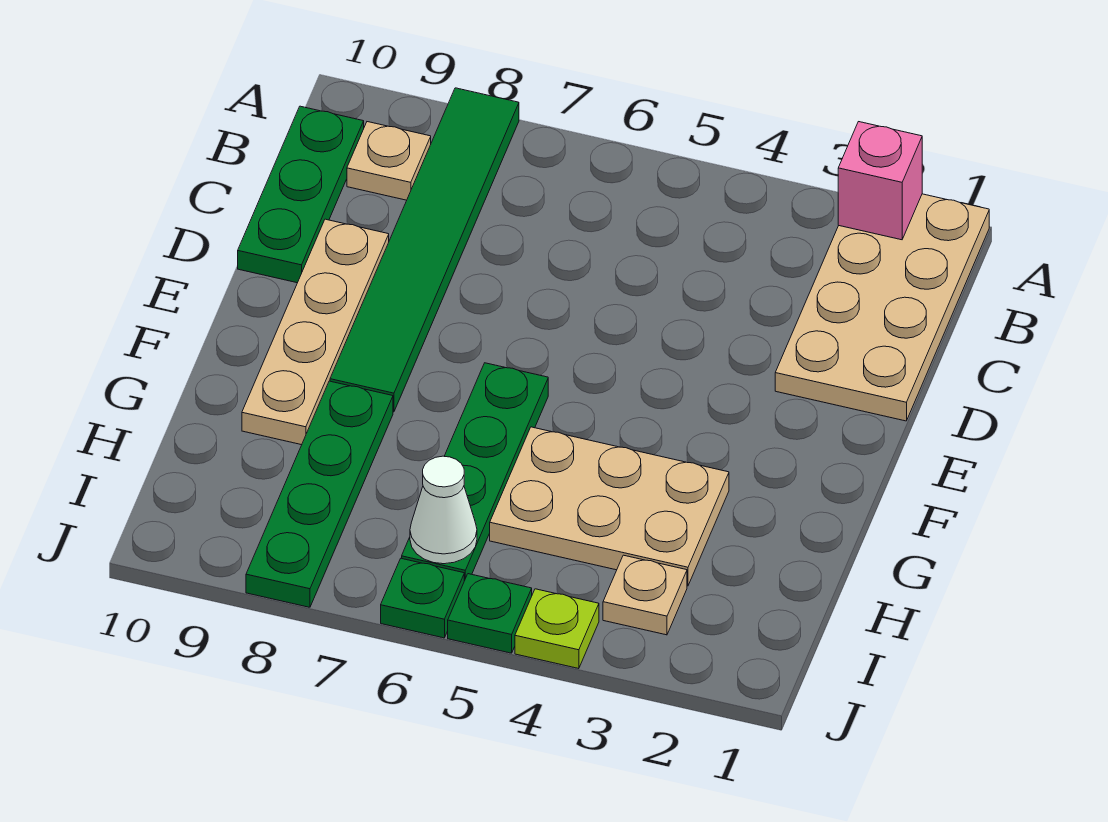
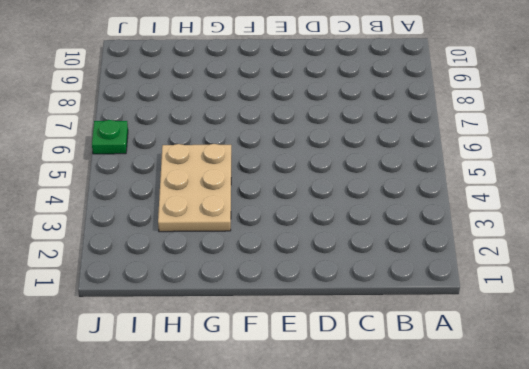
none -> tan plate A1:D2 level 1
none -> green tile A8:F8 level 1
none -> tan plate B9 level 1

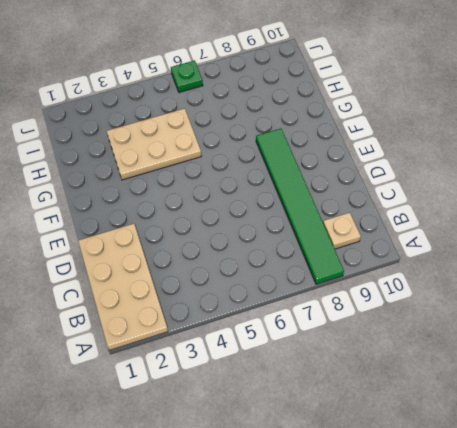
none -> green plate B10:D10 level 1
none -> tan plate D9:G9 level 1
none -> green plate F6:I6 level 1

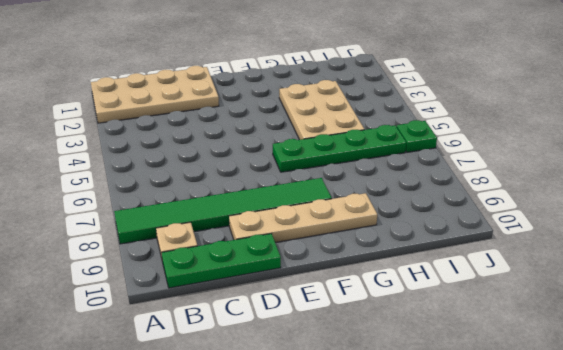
none -> green plate G8:J8 level 1
none -> tan plate I3 level 1
none -> lime plate J4 level 1

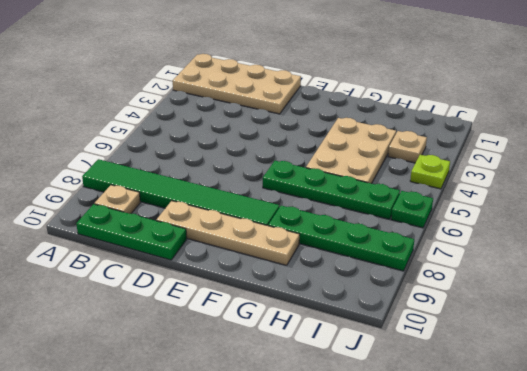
none -> green plate J5 level 1
none -> pink brick A2 level 2
none -> white cone I6 level 2

